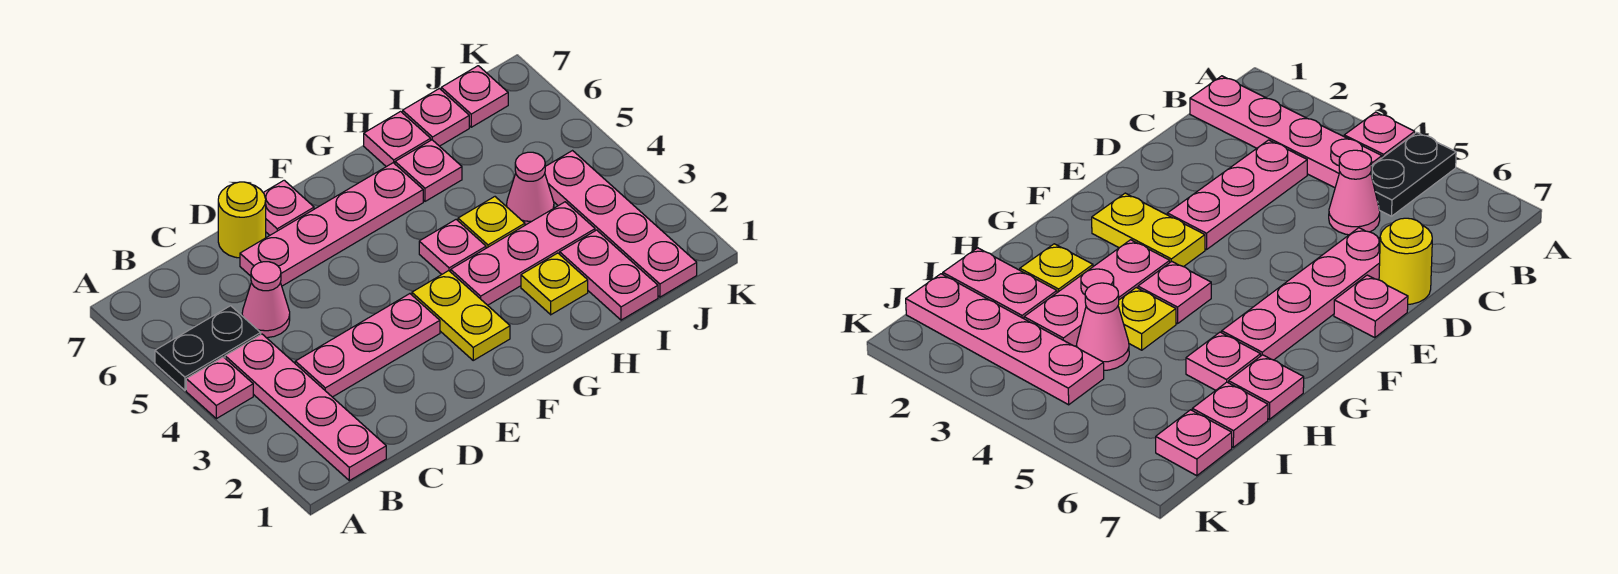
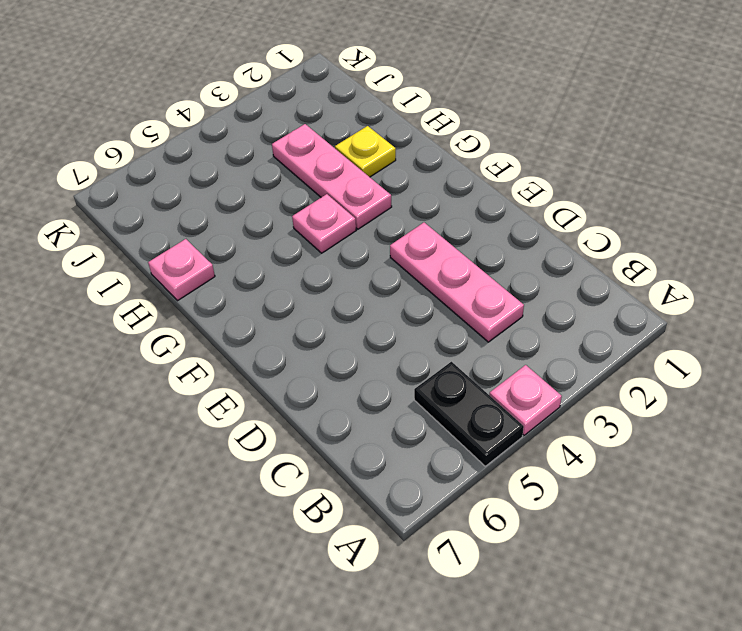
none -> pink plate B1:B4 level 1
none -> pink cone C5 level 1
none -> pink plate D6:G6 level 1

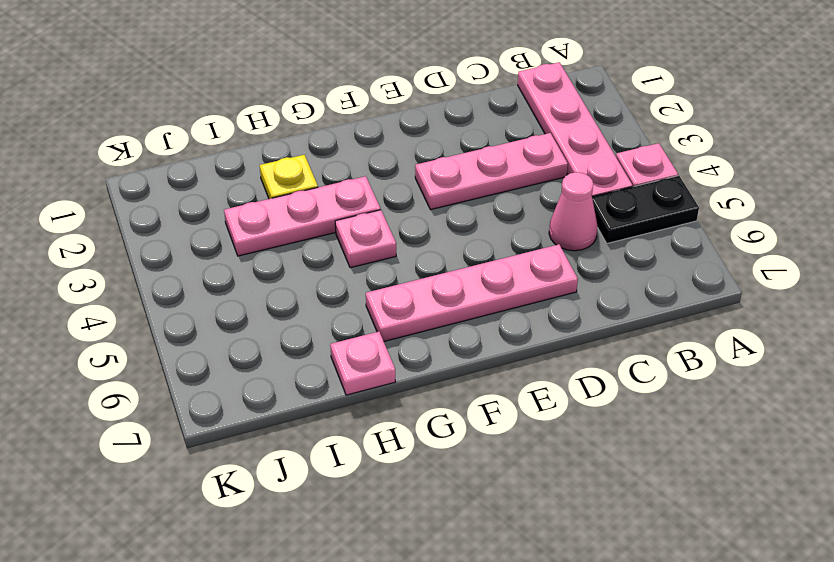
none -> yellow round brick D7 level 1
none -> pink plate E7 level 1
none -> yellow plate F2:F3 level 1

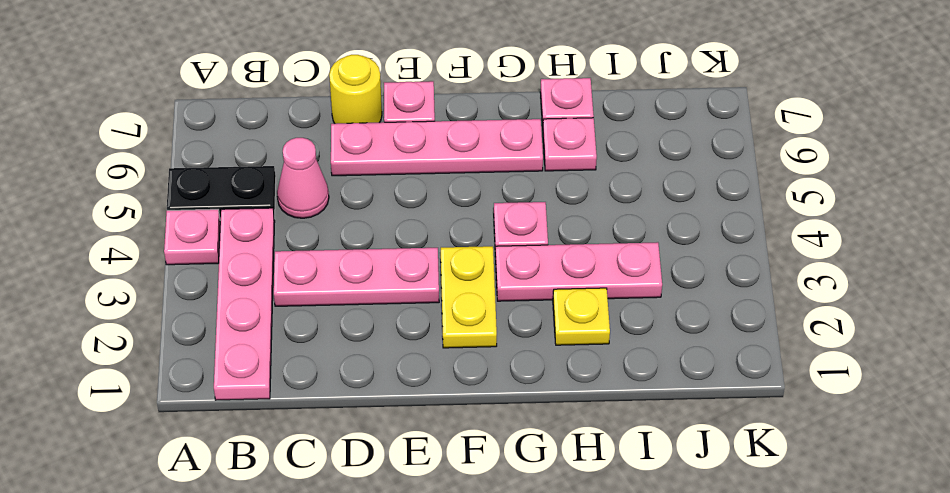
none -> yellow plate H4 level 1
none -> pink plate I1:I2 level 1
none -> pink cone I4 level 1

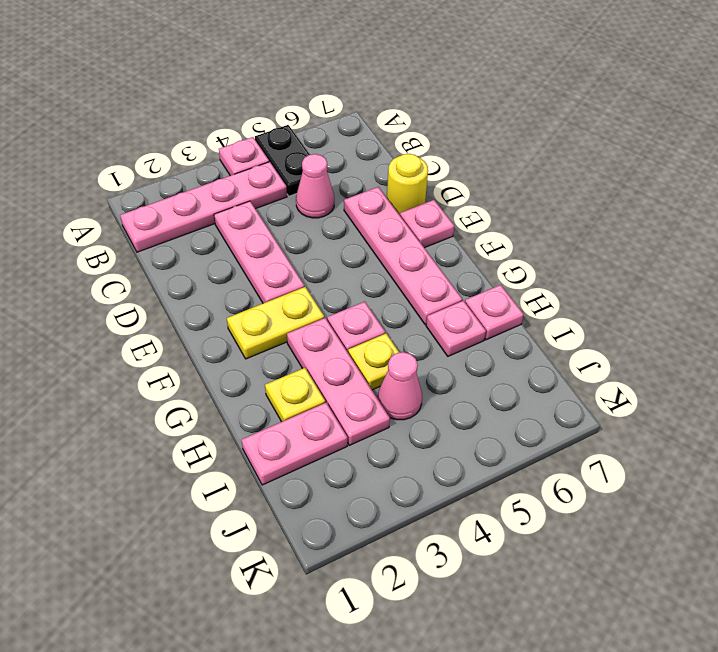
none -> pink plate I7 level 1
none -> pink plate J1:J4 level 1
none -> pink plate J7 level 1

